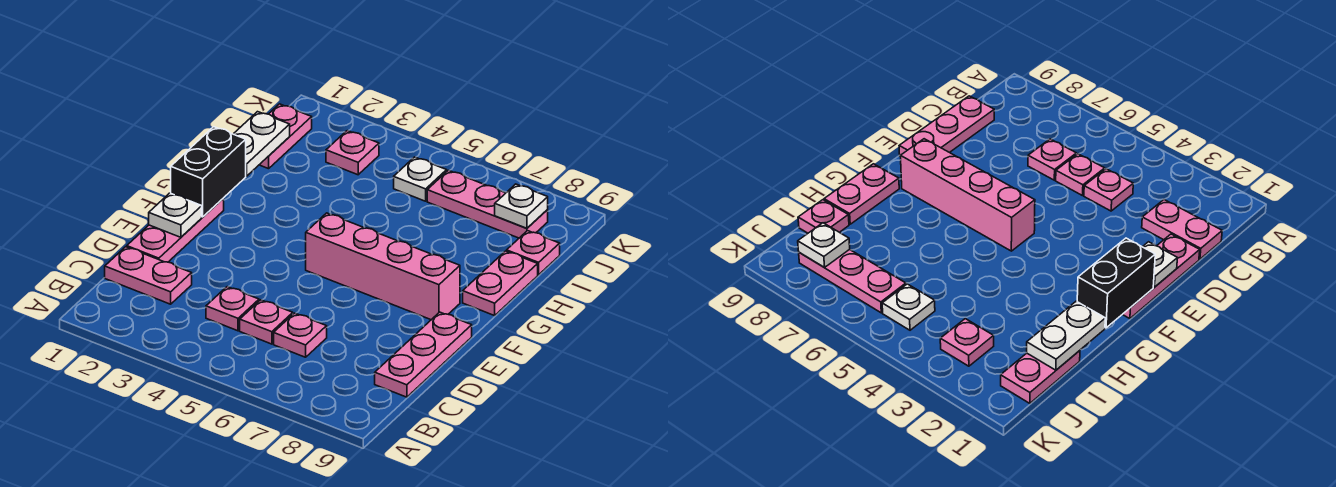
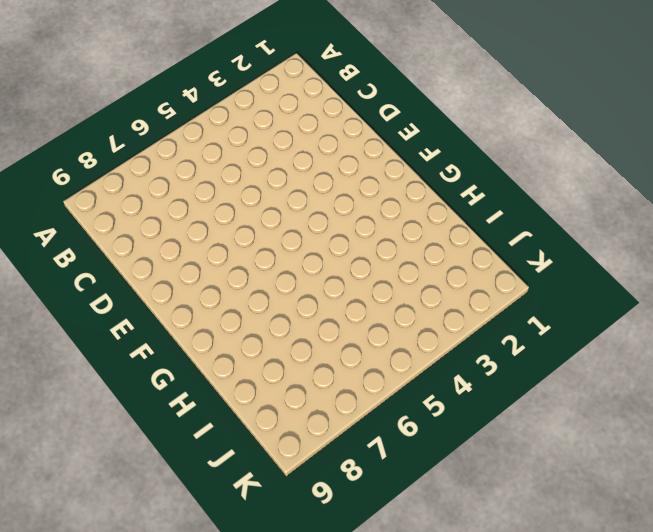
none -> pink plate C1:C2 level 1
none -> pink plate C4 level 1
none -> pink plate C5 level 1

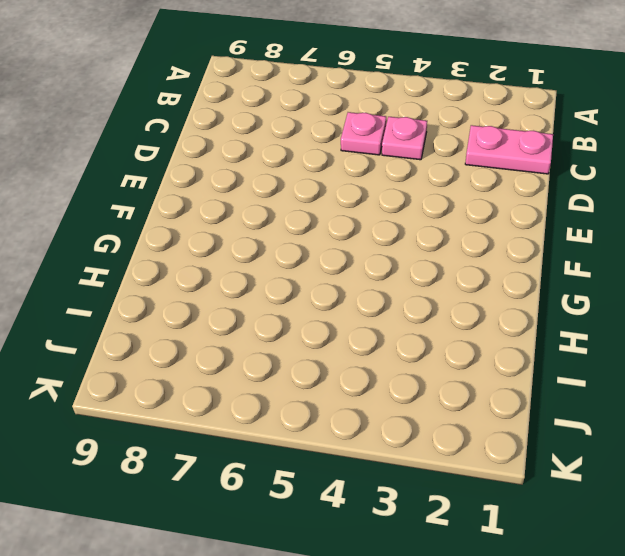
none -> pink plate C6 level 1
none -> pink plate C9:E9 level 1
none -> pink plate D1:F1 level 1

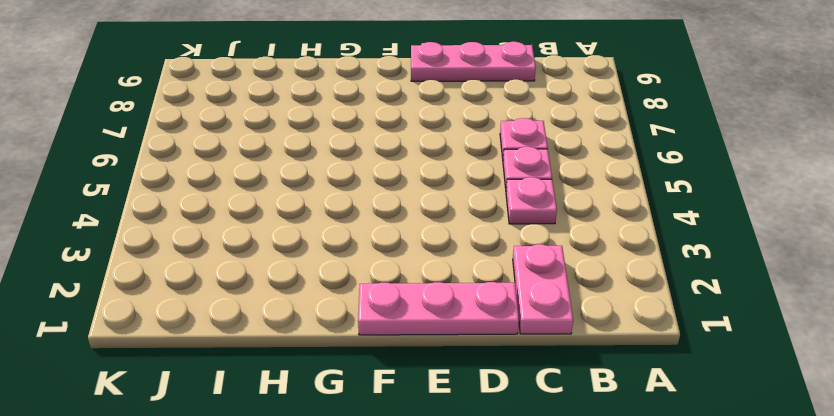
none -> pink brick F5:F8 level 1
none -> pink plate G9:H9 level 1
none -> pink plate I1:J1 level 1

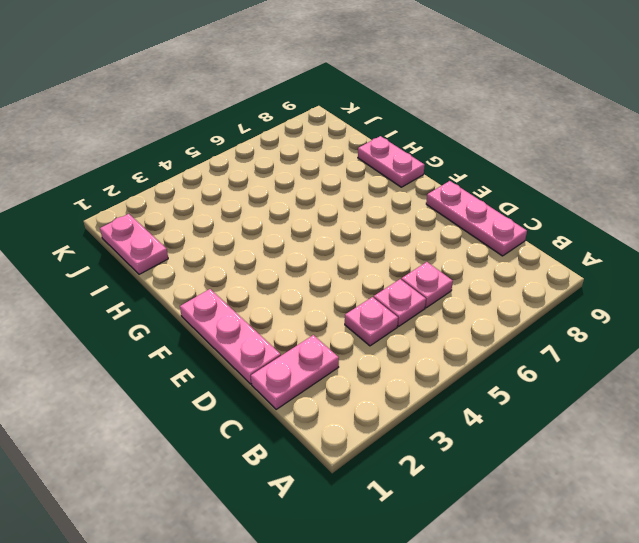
none -> pink brick F5:F8 level 1
none -> pink plate I9 level 1
none -> pink plate J3 level 1

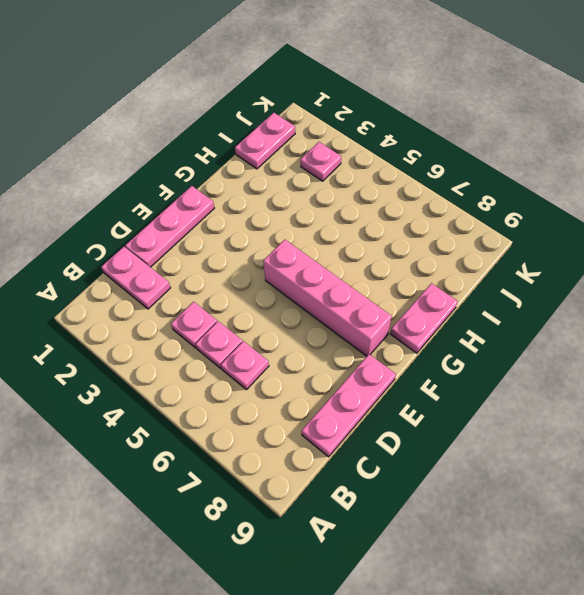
none -> pink plate I9 level 1
none -> white plate J5 level 1
none -> pink plate J6:J8 level 1

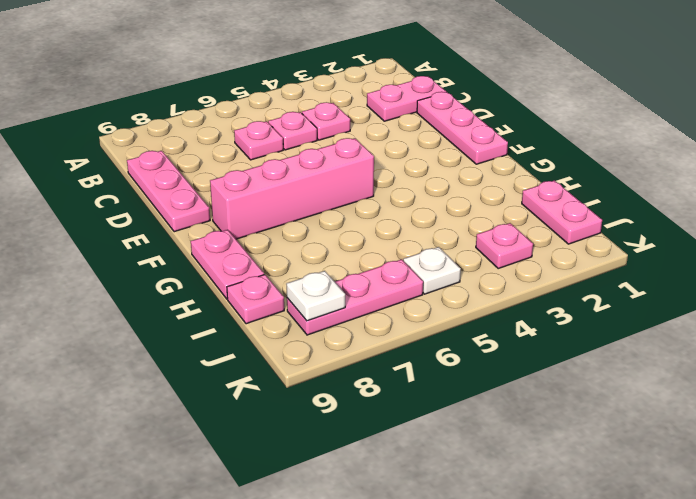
none -> white plate E1 level 2
none -> black brick F1:G1 level 2
none -> white plate H1:I1 level 2

